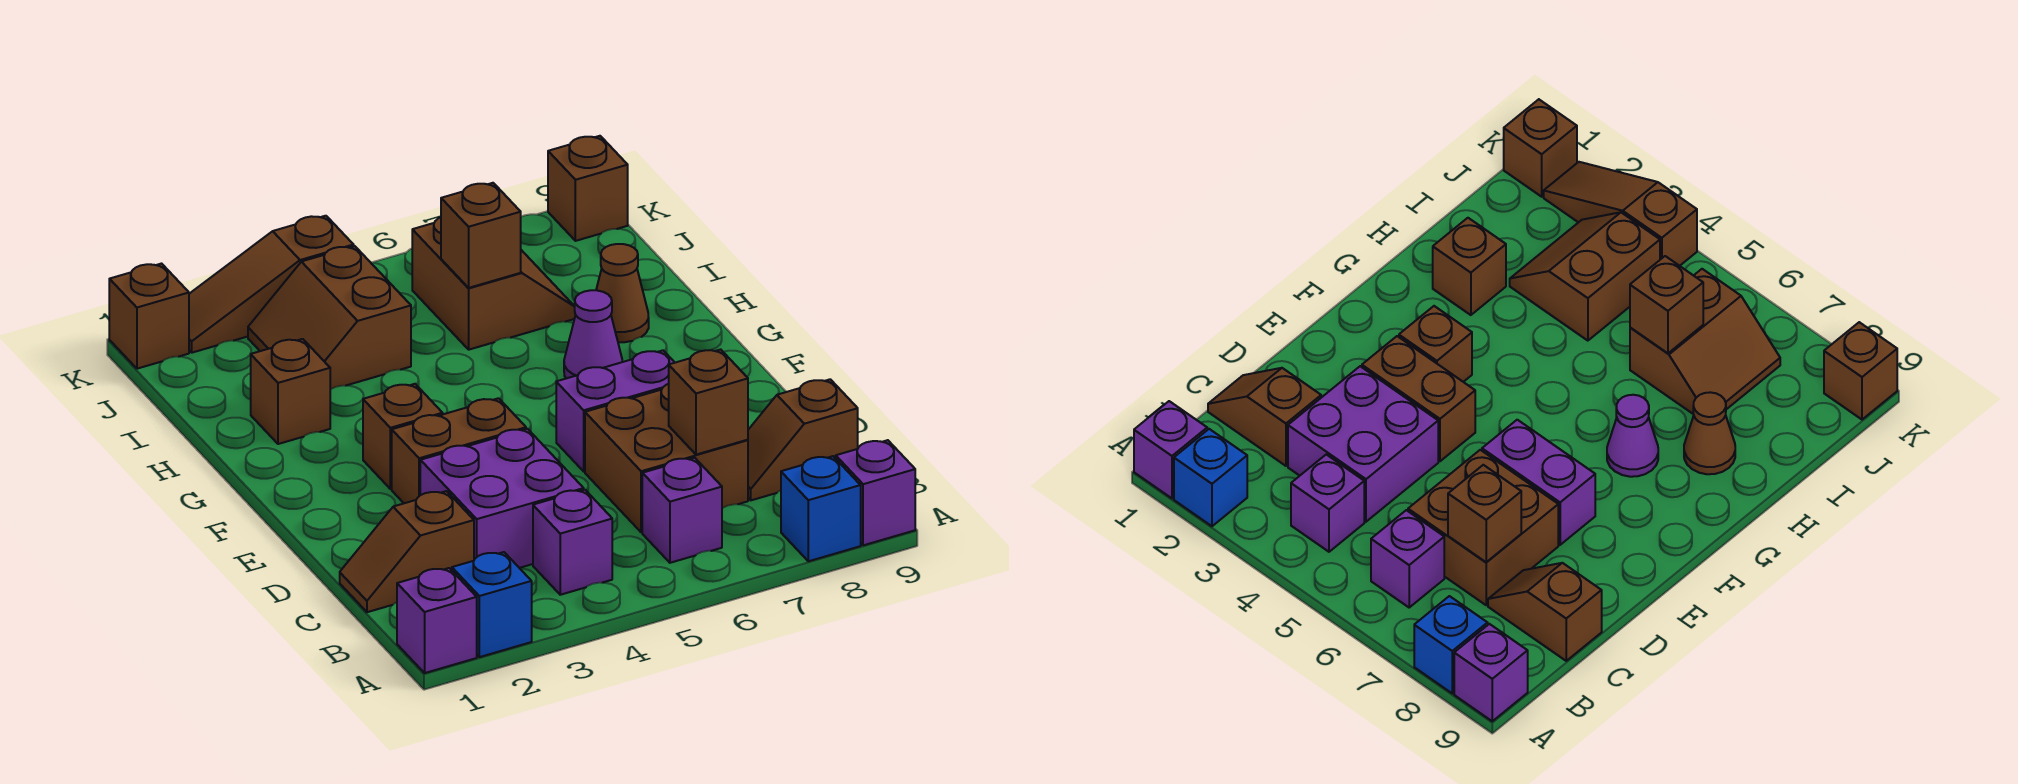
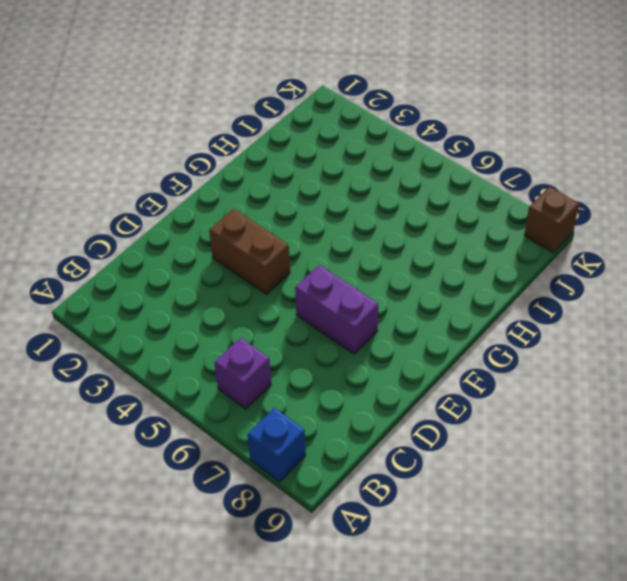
none -> purple brick A1 level 1
none -> blue brick A2 level 1
none -> purple brick A9 level 1

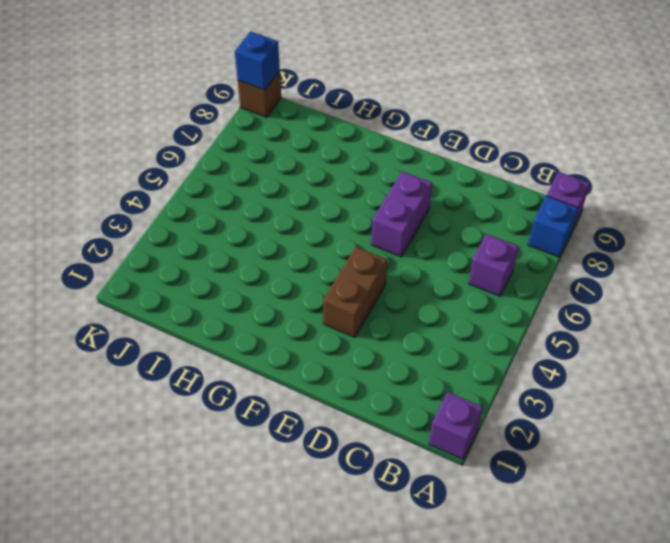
blue brick K9 level 2 -> blue brick A2 level 1
none -> purple brick B4 level 1
none -> brown slope C1:C2 level 1 top 2
none -> purple brick C3:D4 level 1

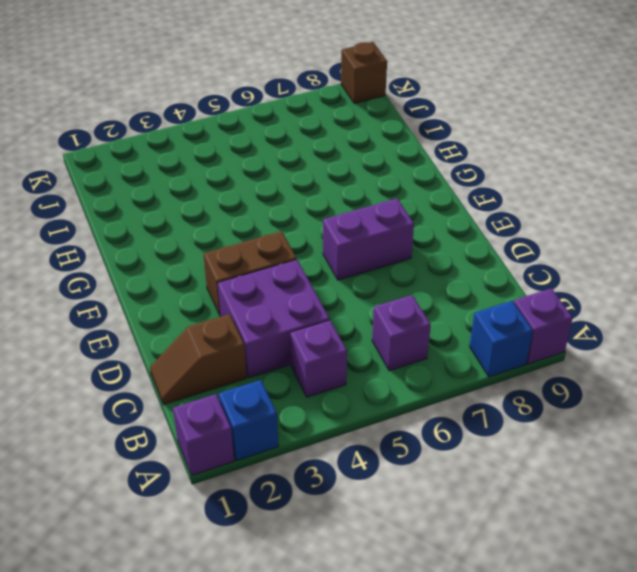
none -> brown brick C6:D7 level 1
none -> brown slope C8:C9 level 1 top 9
none -> brown brick F3 level 1

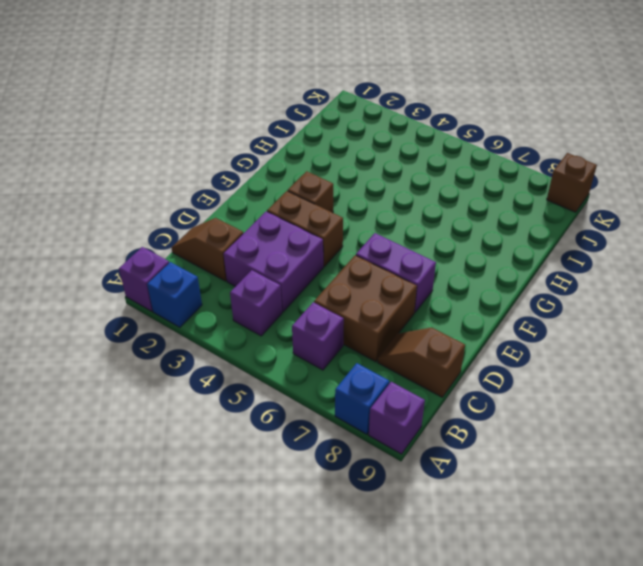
none -> purple cone G7 level 1
none -> brown brick H2 level 1
none -> brown cone H8 level 1

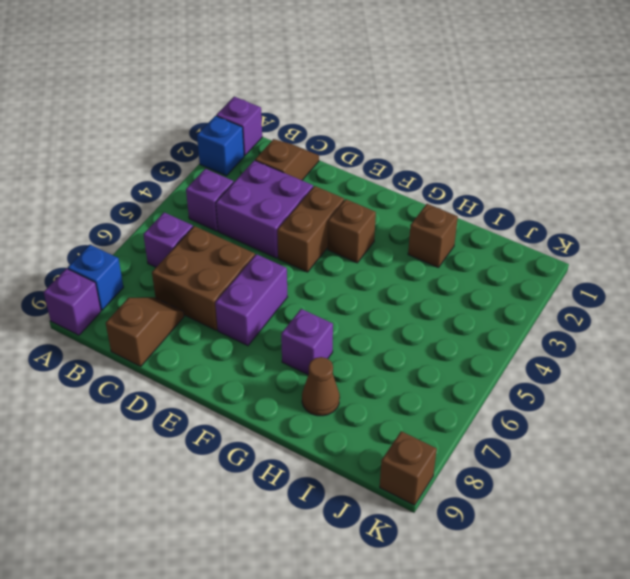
purple brick G7 level 1 -> purple cone G7 level 1
none -> brown slope I3:J4 level 1 top 4
none -> brown slope I6:J7 level 1 top 6
none -> brown brick K1 level 1

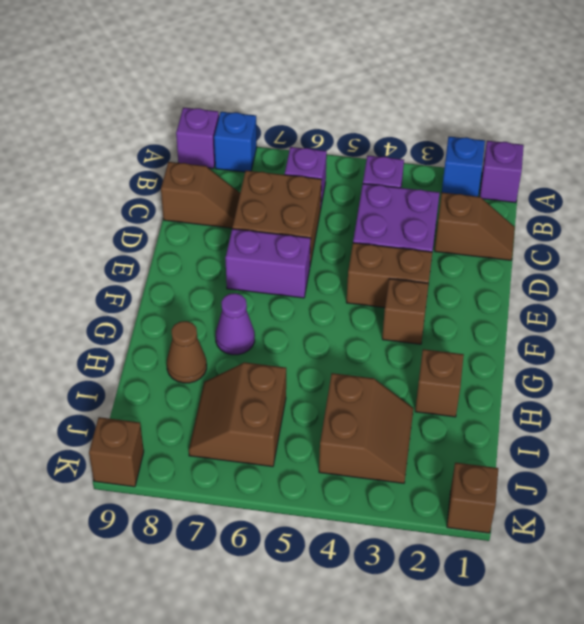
none -> brown slope K2:K4 level 1 top 4
none -> brown brick C7 level 2
none -> brown brick I6 level 2

